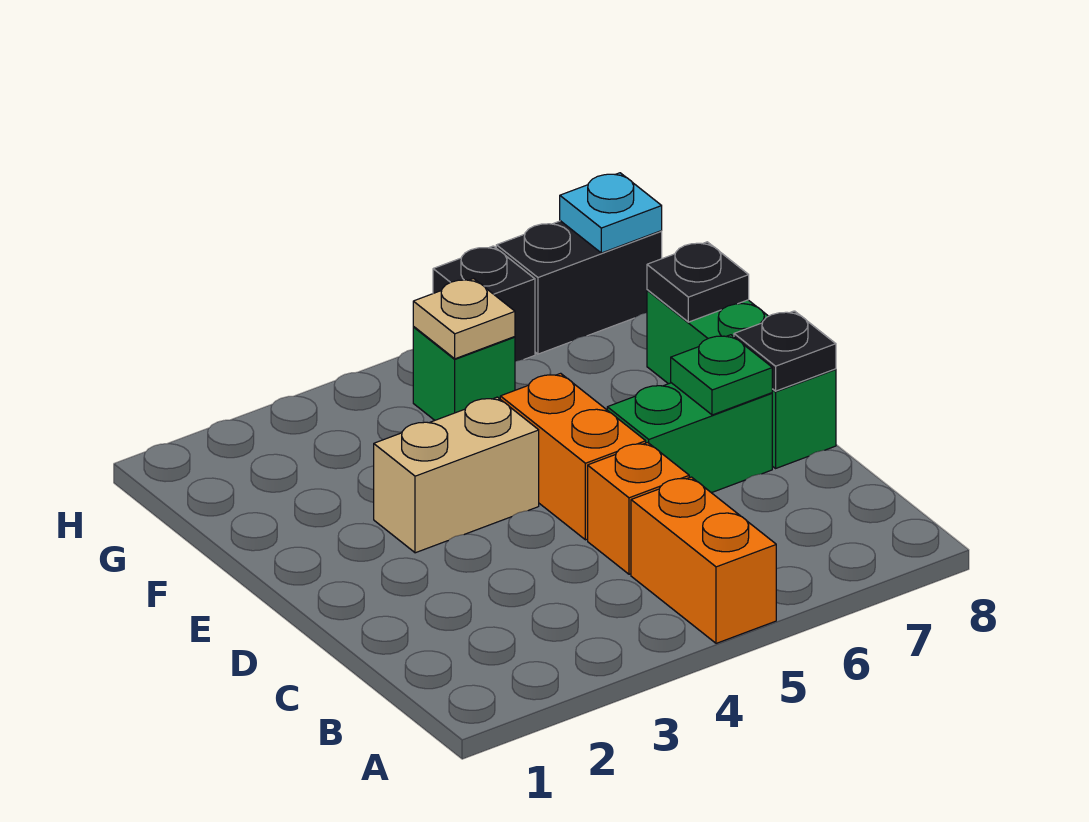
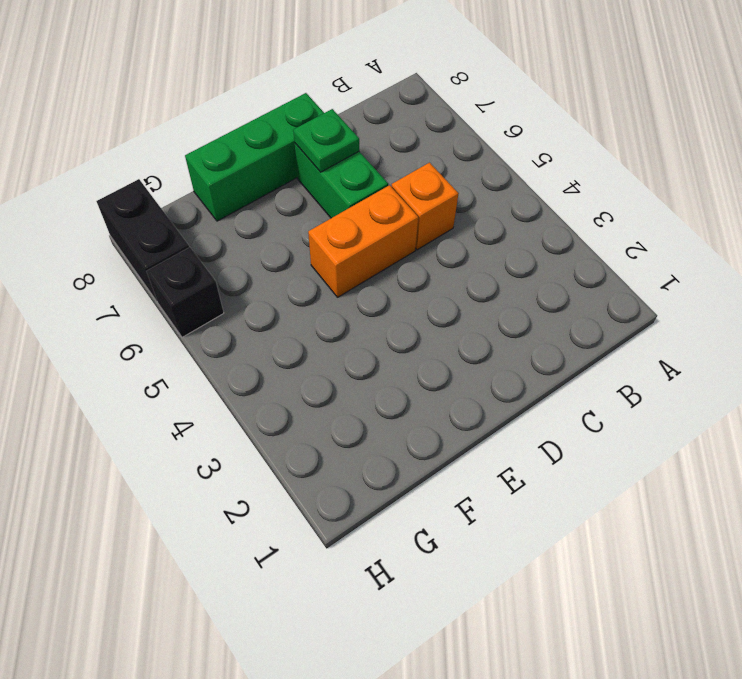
none -> orange brick A5:B5 level 1
none -> tan brick E3:E4 level 1
none -> green brick G5 level 1

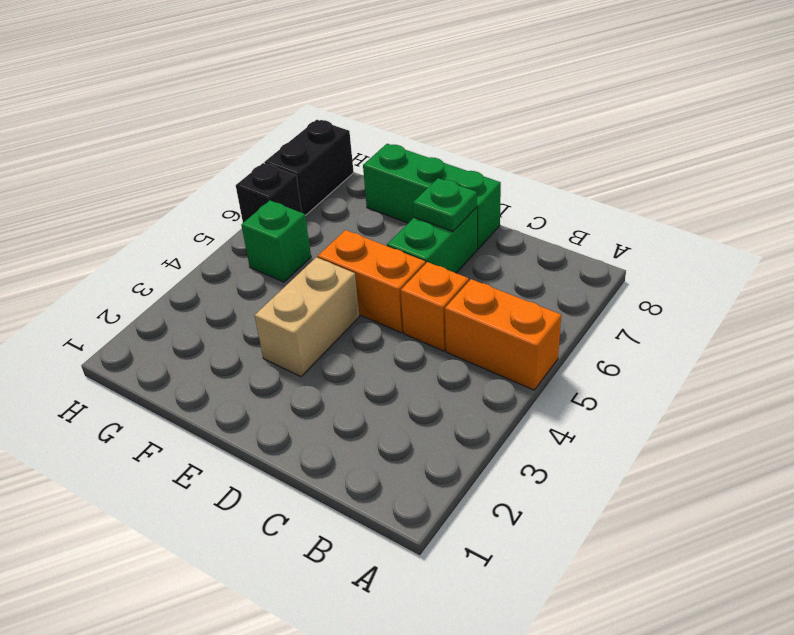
none -> black plate D8 level 2
none -> black plate F8 level 2
none -> tan plate G5 level 2

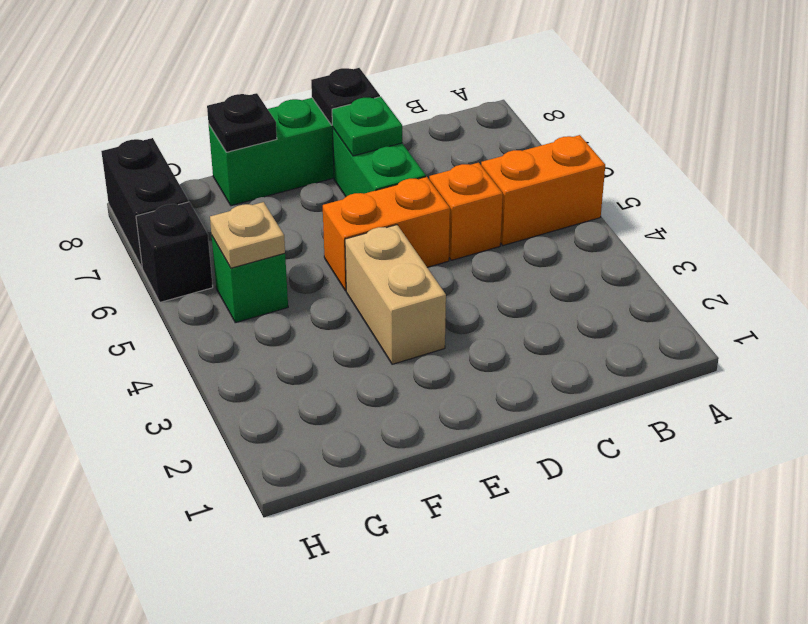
none -> cyan plate H8 level 2

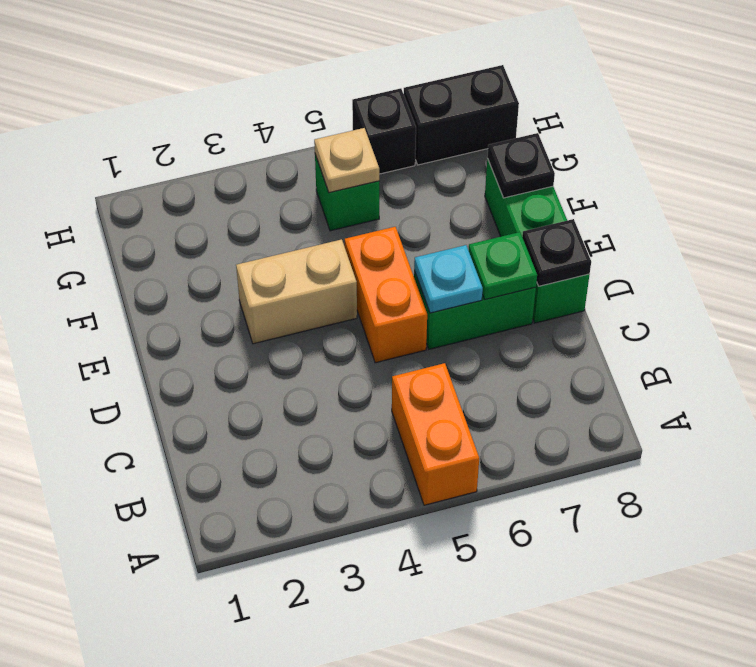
cyan plate D6 level 2 -> cyan plate H8 level 2
none -> orange brick C5 level 1

